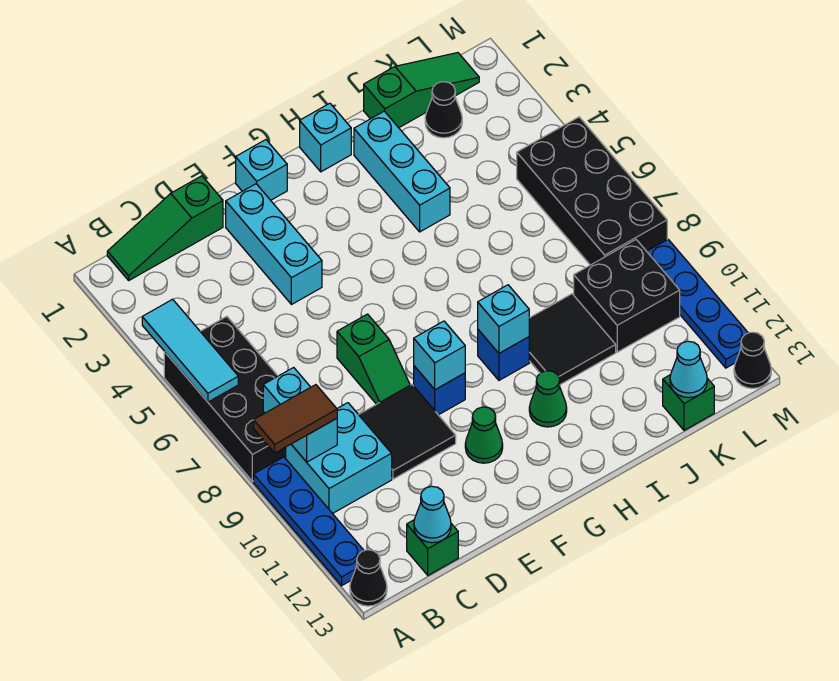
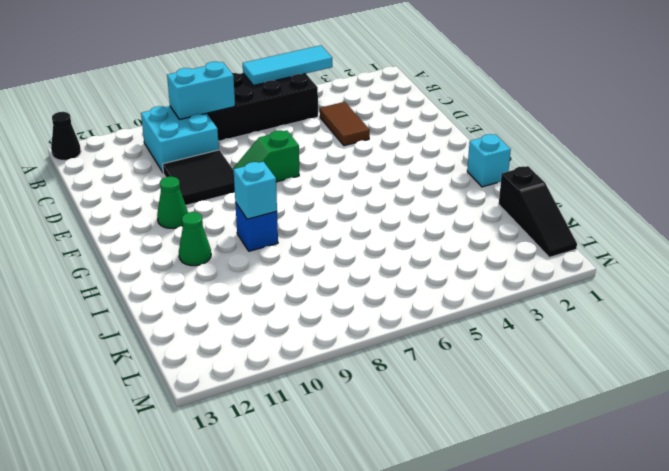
brown tile C4:D4 level 1 -> brown tile A9:B9 level 3
black slope J1:L1 level 1 top J -> green slope J1:L1 level 1 top J
none -> blue plate A9:A12 level 1
none -> green slope B1:D1 level 1 top D
none -> green brick C13 level 1
none -> cyan brick E2:E4 level 1

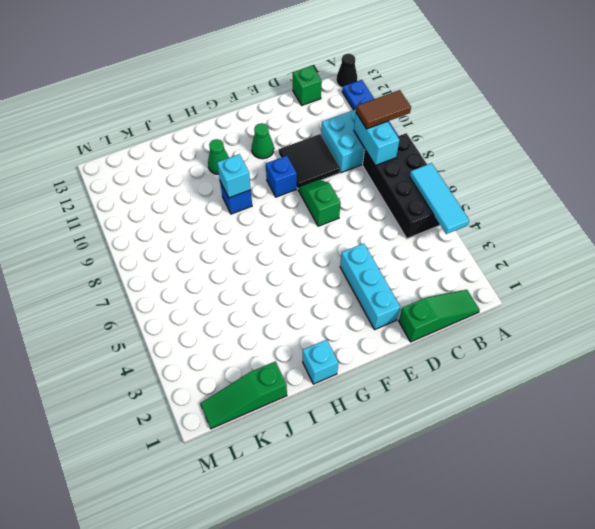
none -> cyan brick F1 level 1
none -> cyan brick I2:I4 level 1
none -> black tile I9:J10 level 1
none -> black cone K2 level 1

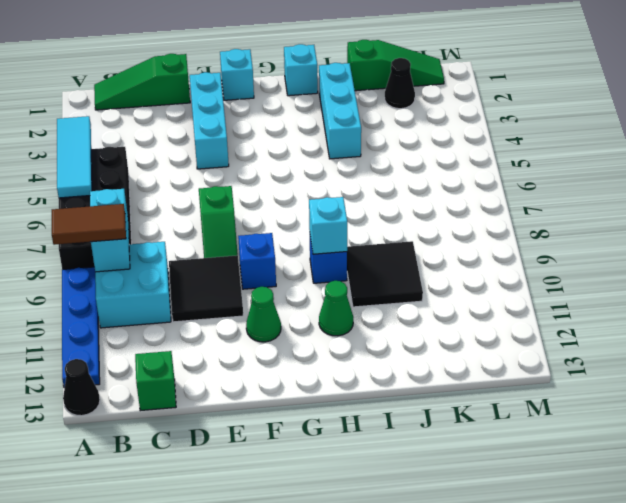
none -> black brick K9:L10 level 1
none -> green brick K13 level 1
none -> black brick L5:M8 level 1
none -> blue plate M9:M12 level 1

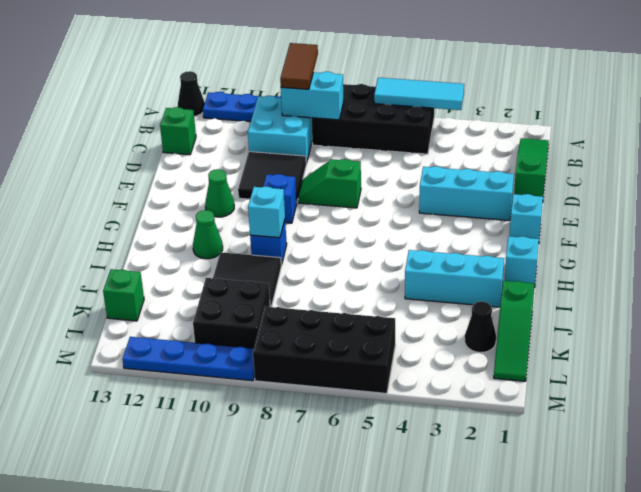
none -> black cone M13 level 1
none -> cyan cone C13 level 2
none -> cyan brick F9 level 2
none -> cyan cone K13 level 2

